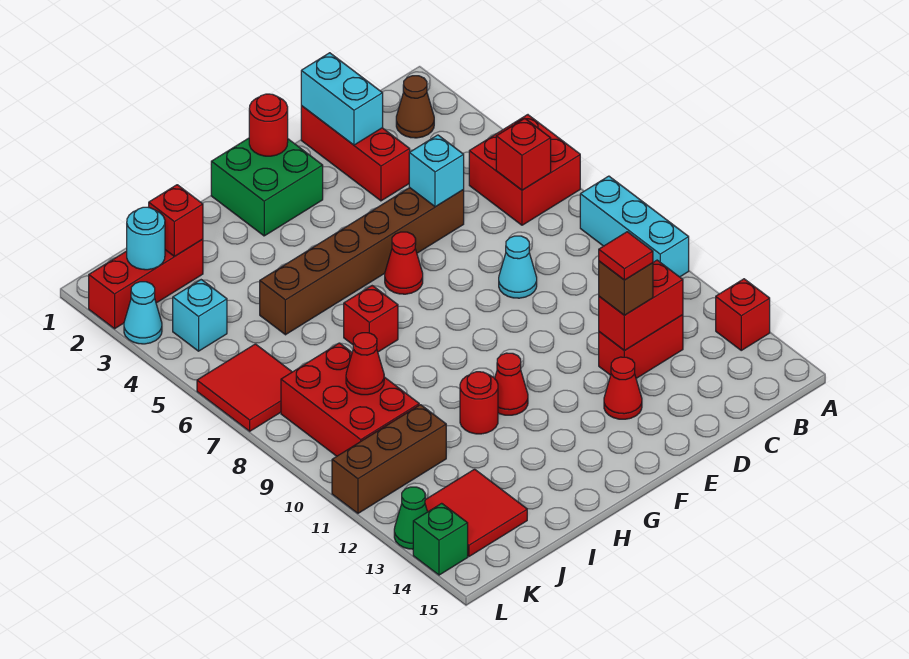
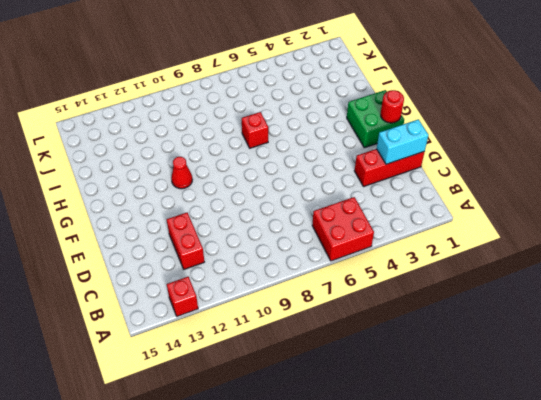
none -> cyan brick A8:A10 level 1
none -> brown cone B2 level 1
none -> brown brick D5:I5 level 1
none -> cyan cone D8 level 1

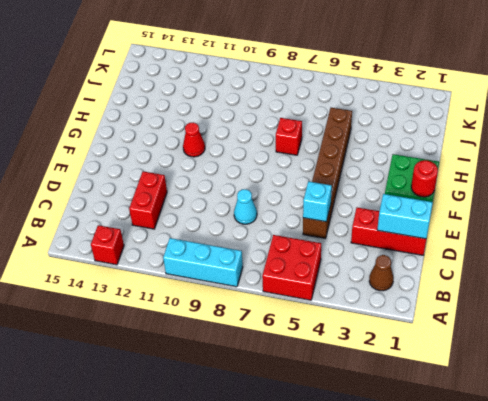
none -> red cone E13 level 1
none -> red cone F6 level 1
none -> red round brick H11 level 1
none -> red brick J2:L2 level 1

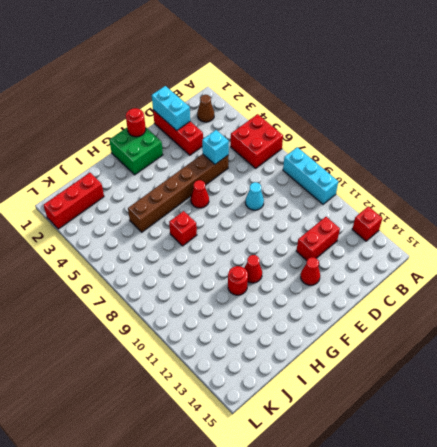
none -> red brick J8:K10 level 1
none -> brown brick J11:L11 level 1
none -> red tile J13:K14 level 1
none -> cyan brick K4 level 1

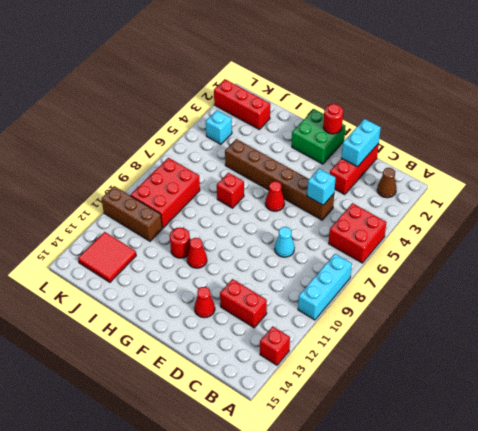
none -> red tile K6:L7 level 1
none -> cyan cone L3 level 1
none -> green cone L13 level 1
none -> green brick L14 level 1

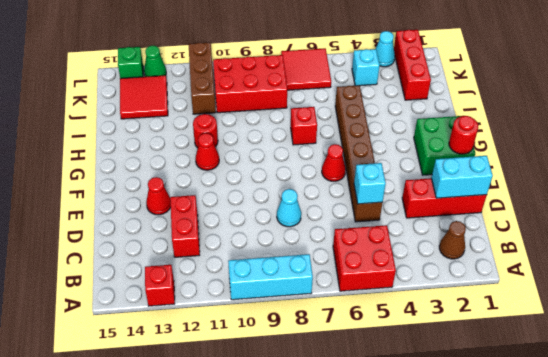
none -> red brick B6 level 2
none -> red brick C12:D12 level 2
none -> red brick J2 level 2
none -> red cone J9 level 2

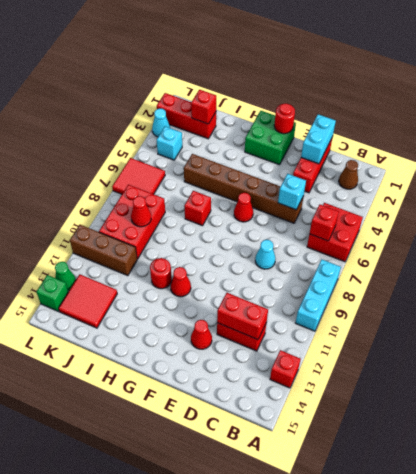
none -> cyan round brick K2 level 2
none -> brown brick D12 level 3
none -> red tile D12 level 4

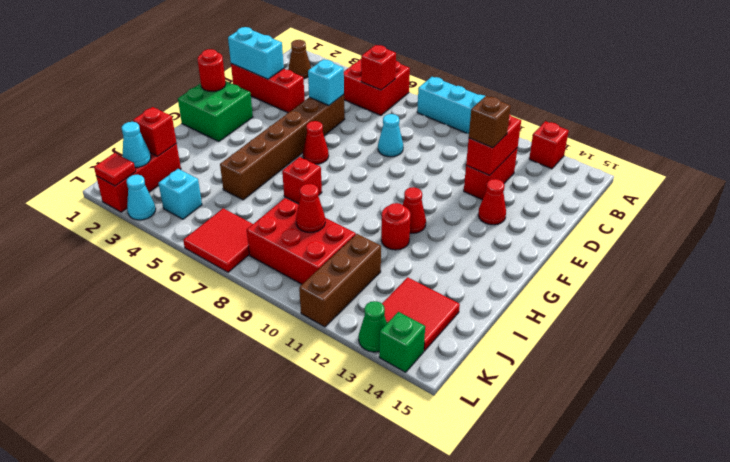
cyan cone K2 level 2 -> cyan round brick K2 level 2
red tile L2 level 2 -> red tile D12 level 4

